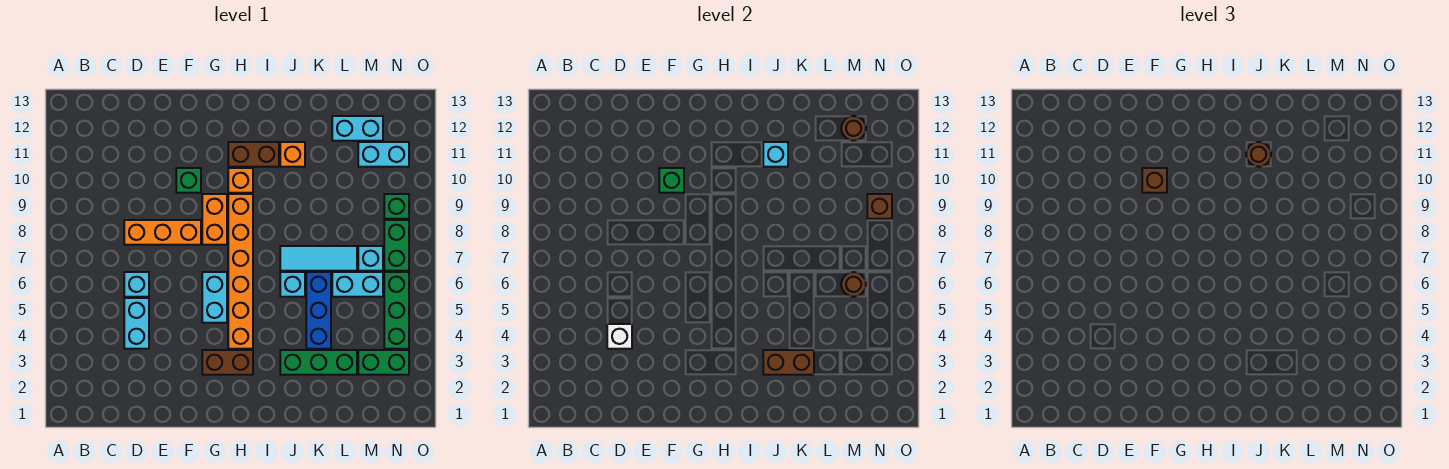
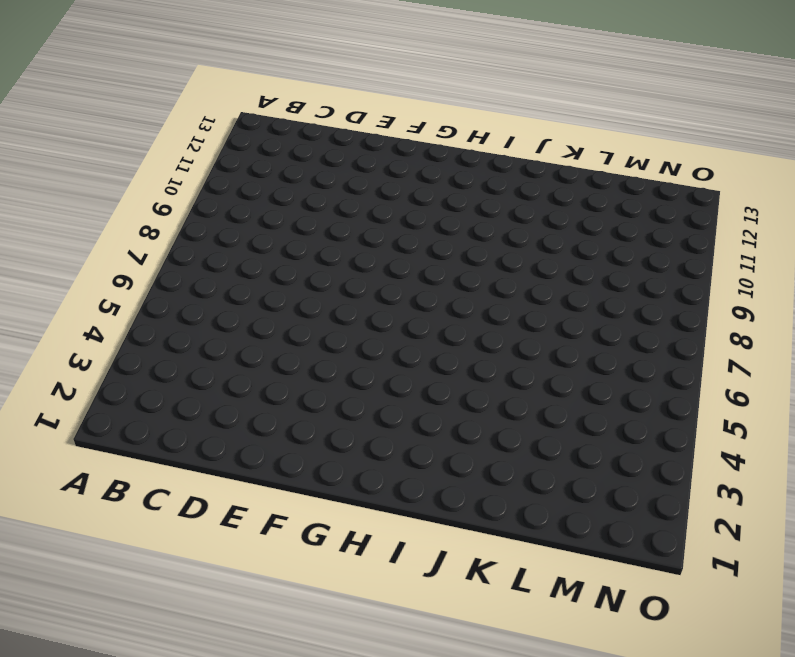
none -> cyan brick D4:D5 level 1
none -> cyan brick D6 level 1
none -> orange brick D8:F8 level 1
none -> green brick F10 level 1

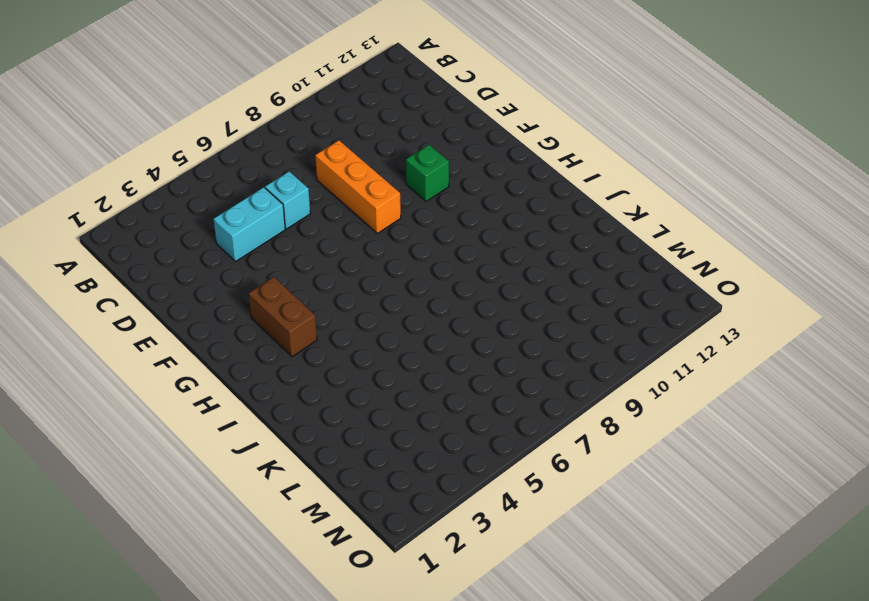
none -> cyan brick G5:G6 level 1
none -> orange brick G8:G9 level 1
none -> orange brick H4:H9 level 1
none -> orange brick H10 level 1

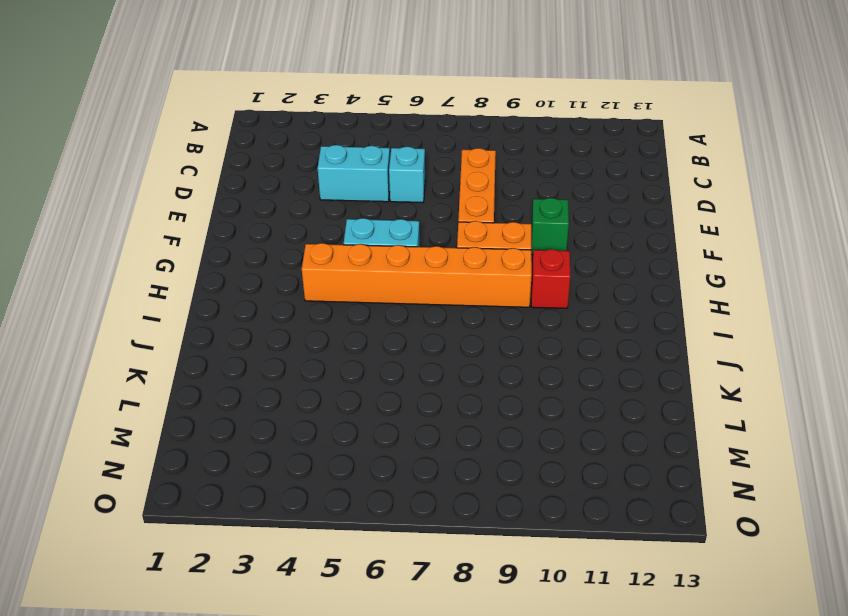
red brick H10 level 1 -> orange brick H10 level 1
none -> brown brick G3:H3 level 1
none -> brown brick H11:I11 level 1
none -> green brick J3:L3 level 1
none -> cyan brick J6 level 1

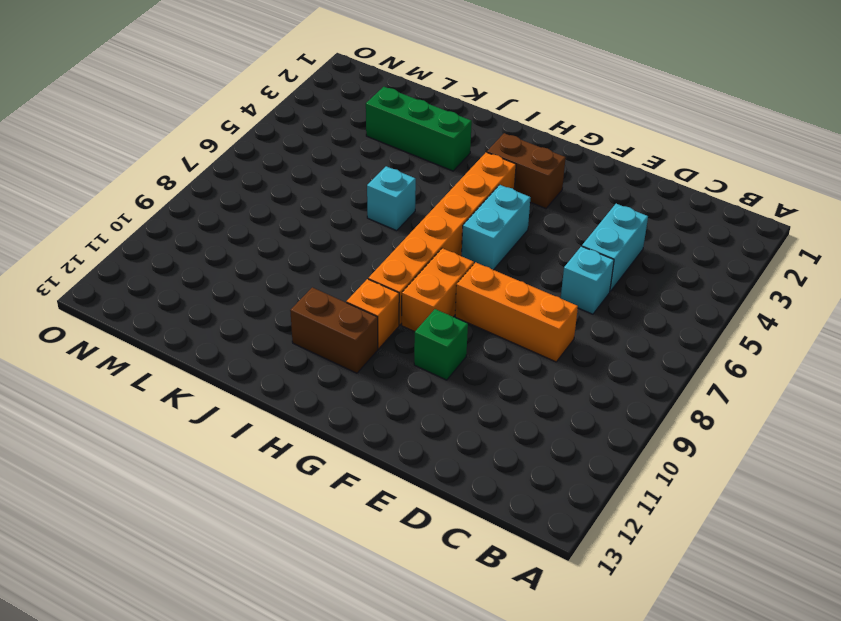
none -> cyan tile J7:L7 level 1
none -> orange brick J11 level 1
none -> blue brick K4:K6 level 1
none -> cyan brick L6:M6 level 1

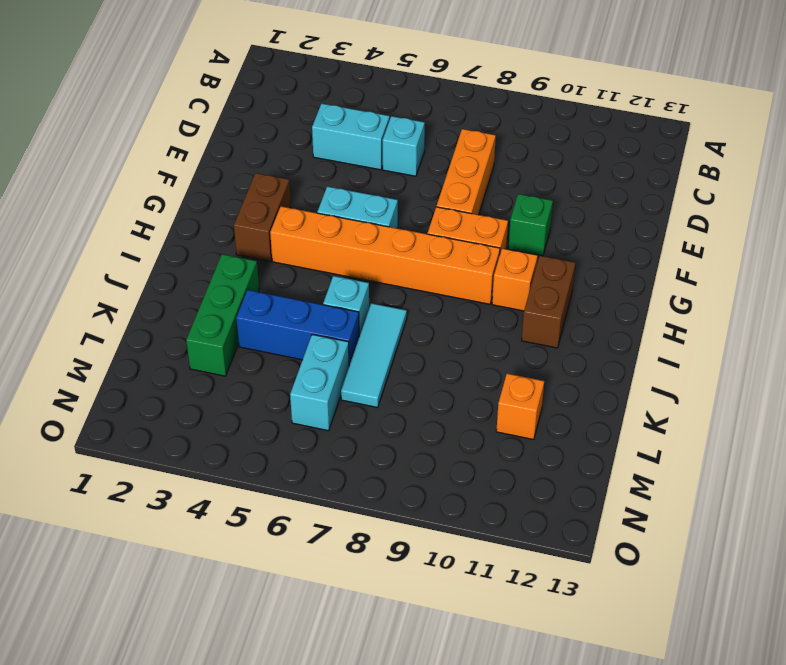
orange brick L11 level 1 -> orange brick J11 level 1
none -> cyan brick L12:M12 level 1
none -> green brick M3:N3 level 1
none -> cyan brick M7 level 1
none -> cyan brick M11:N11 level 1

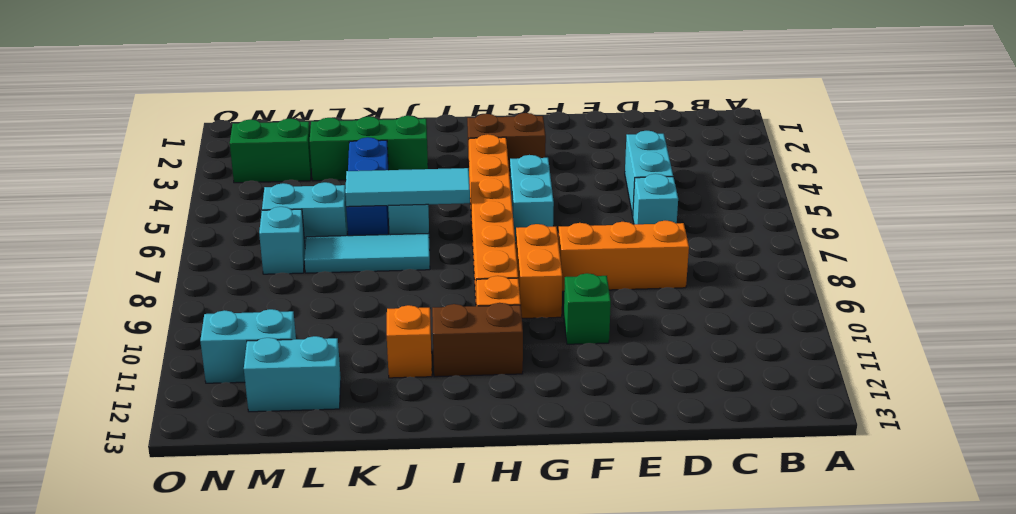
cyan tile I6:K6 level 2 -> none
none -> green brick N4:N6 level 1
none -> green brick N7:N8 level 1
none -> green brick N9 level 1
none -> white brick D4 level 2

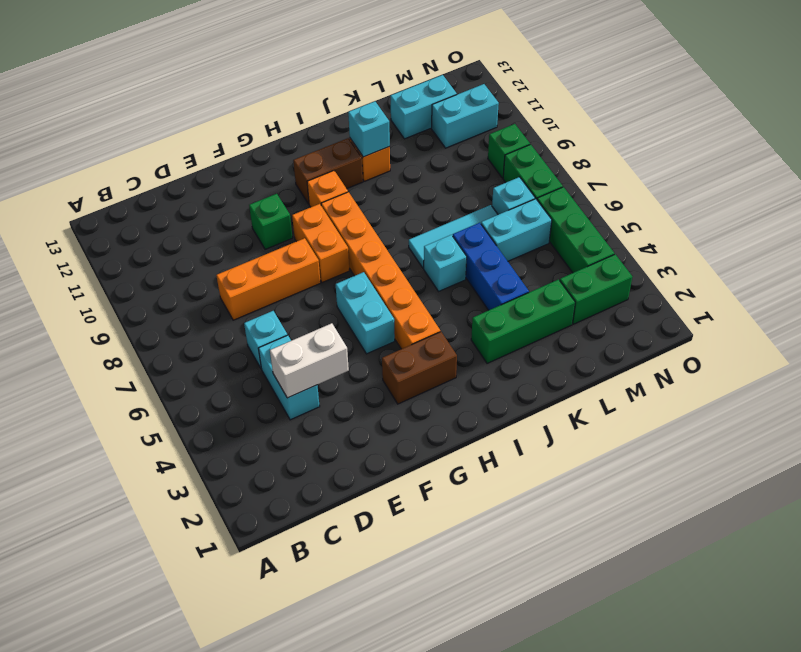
white brick D4:E4 level 2 -> white brick D4 level 2
none -> green brick F10 level 2
none -> brown brick J3:K3 level 2
none -> brown round brick M6 level 2
none -> brown round brick M12 level 2

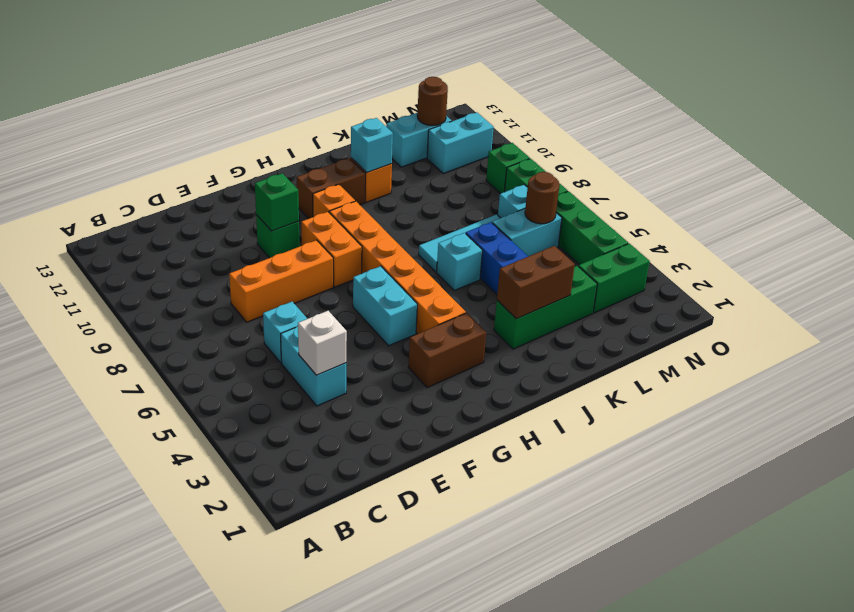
none -> brown brick N9 level 2
none -> brown brick F10 level 3
none -> brown round brick J11 level 3

